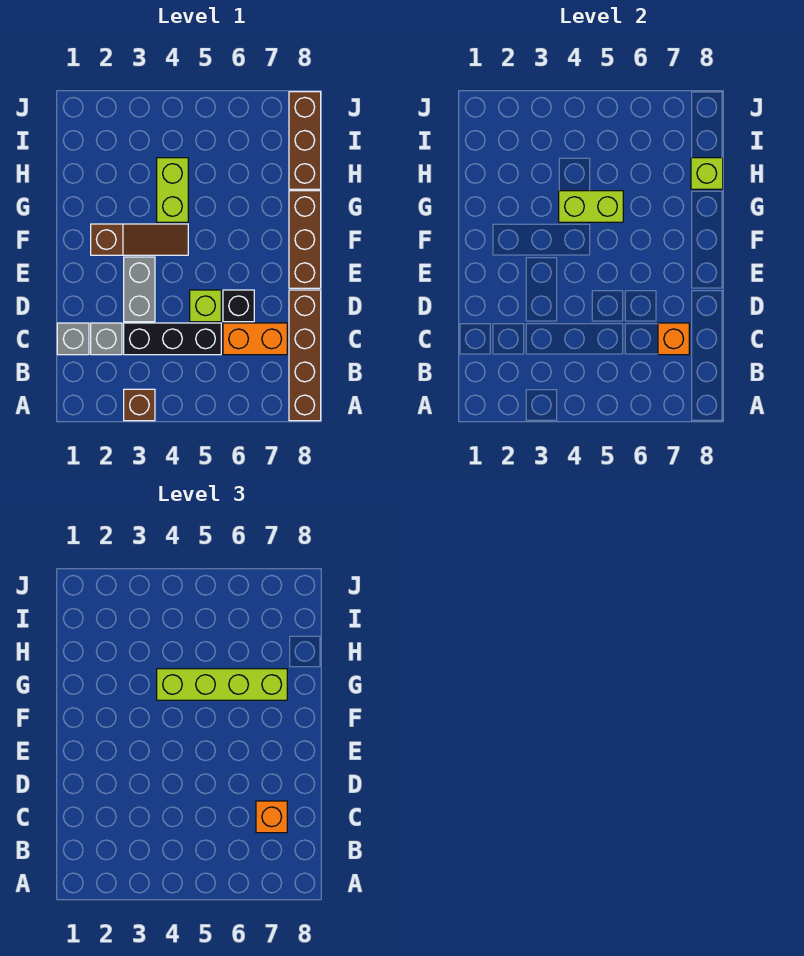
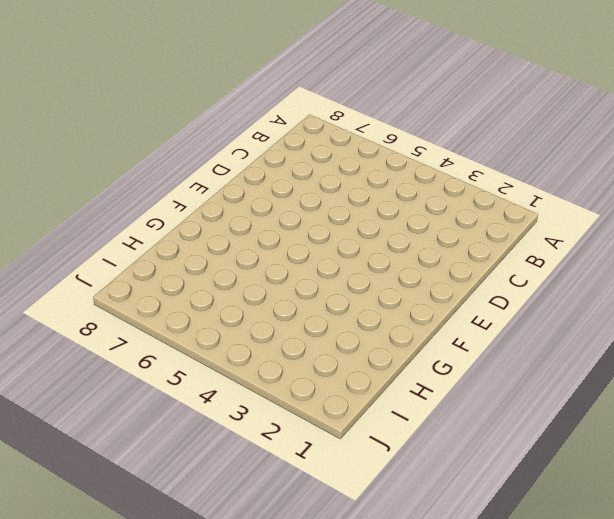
none -> brown brick A3 level 1
none -> brown brick A8:D8 level 1
none -> grey brick C1 level 1

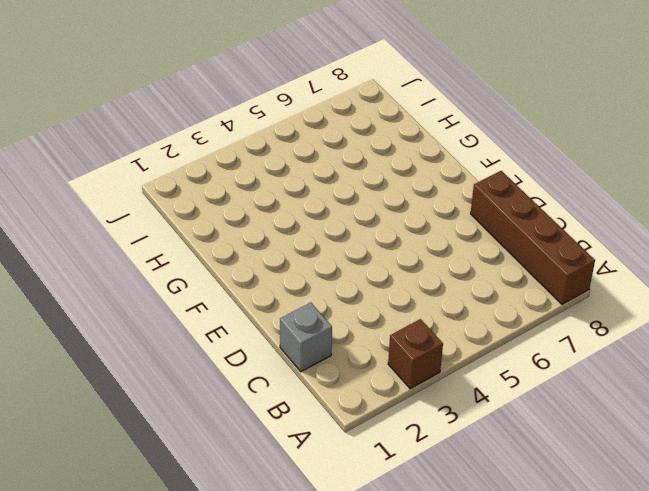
none -> grey brick C2 level 1
none -> black brick C3:C5 level 1
none -> orange brick C6:C7 level 1

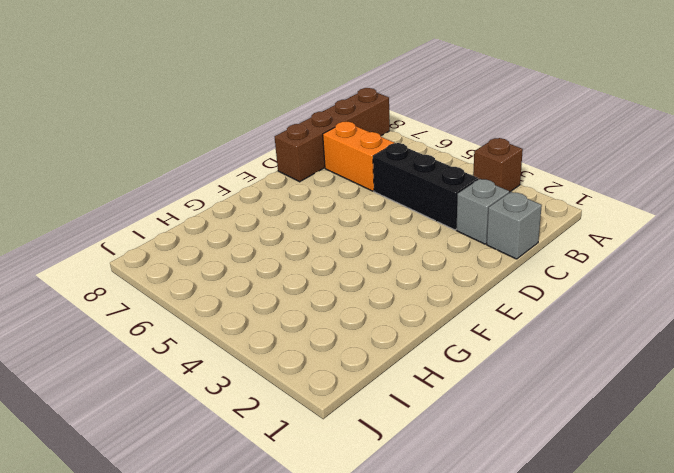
none -> grey brick D3:E3 level 1
none -> lime brick D5 level 1
none -> black brick D6 level 1

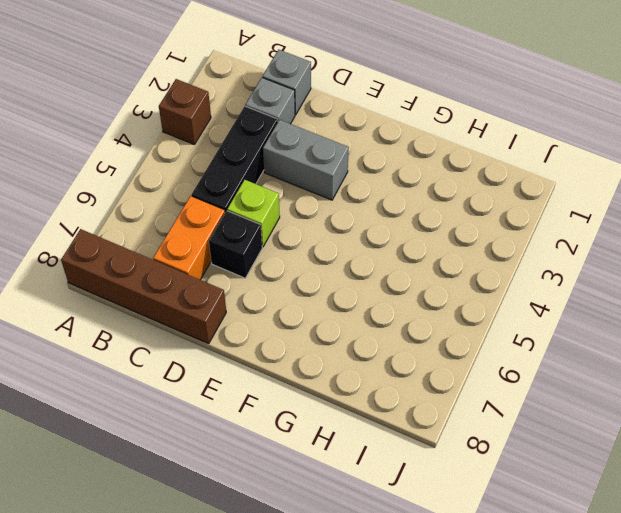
none -> brown brick E8:G8 level 1
none -> brown slope F2:F4 level 1 top 2
none -> lime brick G4:H4 level 1

